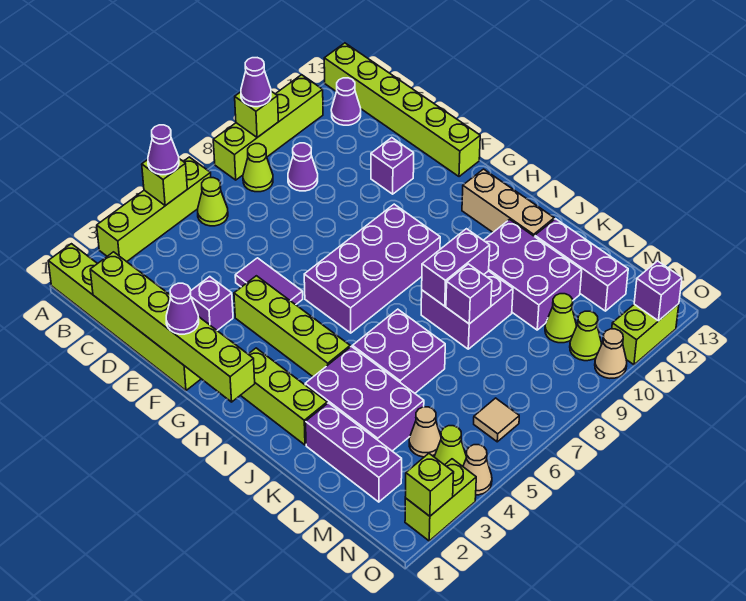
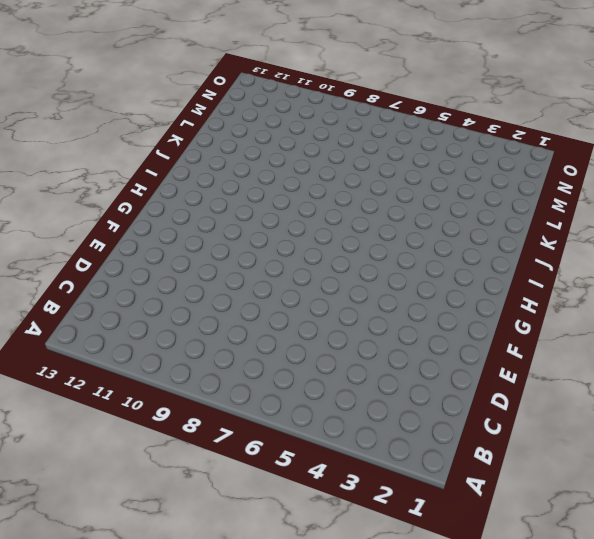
none -> lime brick A1:F1 level 1
none -> lime brick A3:A6 level 1
none -> lime brick A8:A11 level 1
none -> lime brick A13:F13 level 1

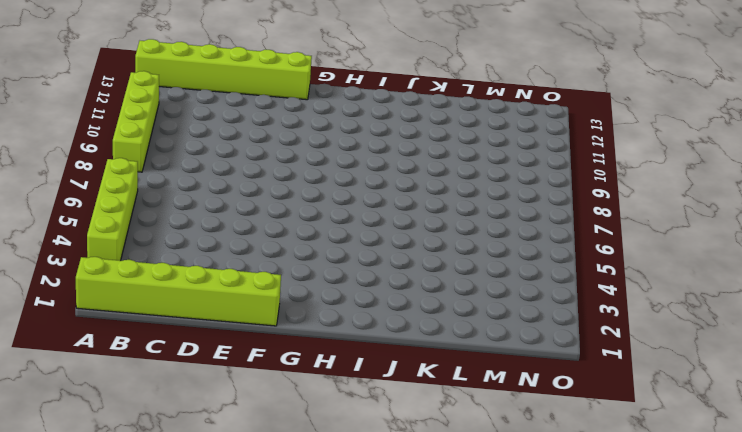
none -> lime cone B6 level 1
none -> lime cone B8 level 1
none -> purple cone B12 level 1
none -> purple cone C9 level 1

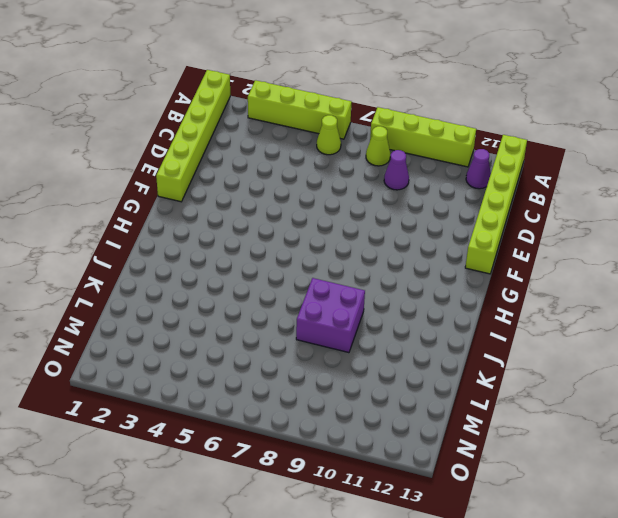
none -> purple brick E3 level 1
none -> purple tile E5:F5 level 1
none -> purple brick E11 level 1
none -> lime brick F4:I4 level 1

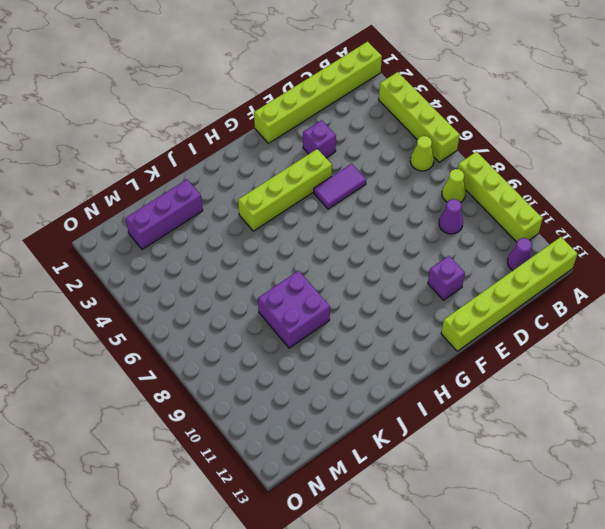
none -> purple brick G6:H9 level 1
none -> lime brick H2:J2 level 1
none -> tan brick H12:J12 level 1
none -> purple brick J3:L4 level 1

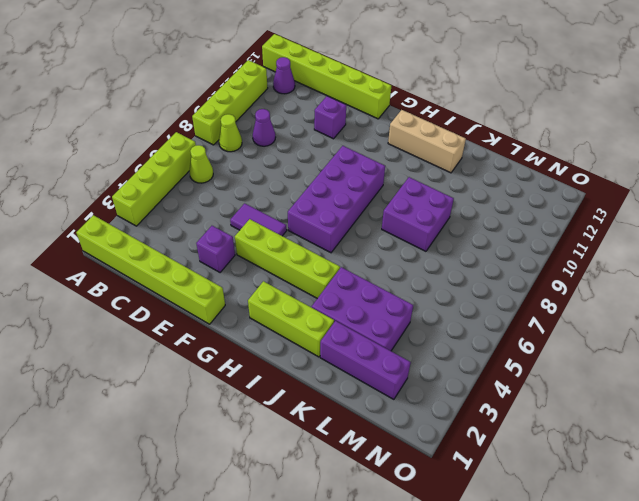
none -> purple brick J5:K6 level 1
none -> purple brick J10:L11 level 1
none -> purple brick K12:M12 level 1
none -> tan cone M4 level 1

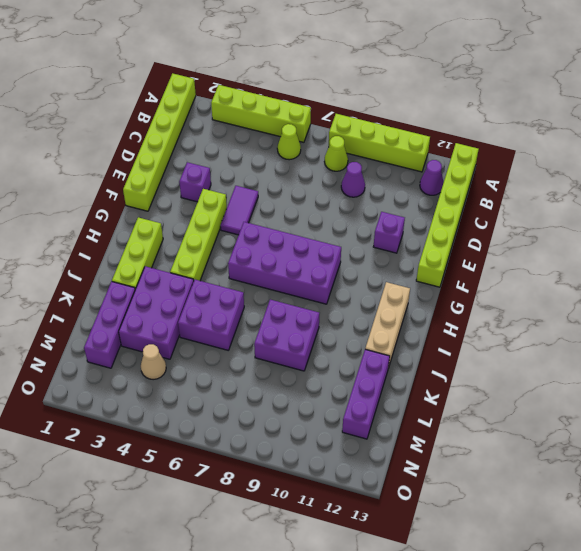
none -> purple brick J10:L11 level 1
none -> lime cone M10 level 1
none -> lime cone N4 level 1
none -> tan tile N6 level 1

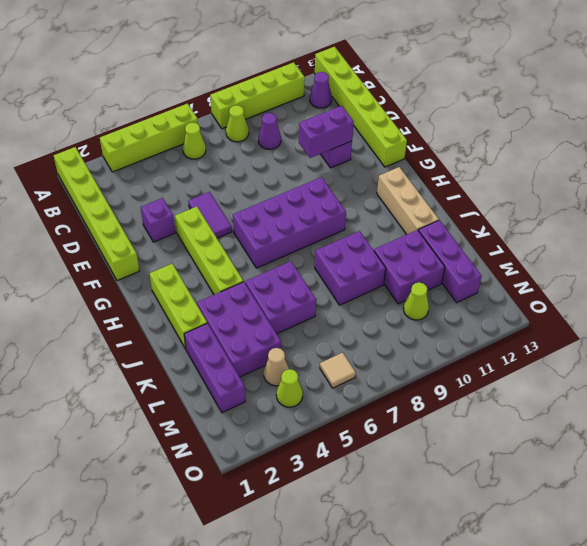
purple brick E10:E11 level 2 -> purple brick J8:J9 level 2
purple brick K10:L11 level 1 -> purple brick J10:L11 level 1
none -> lime cone N10 level 1
none -> lime brick O2:O3 level 1
none -> tan cone O4 level 1
none -> tan cone O10 level 1

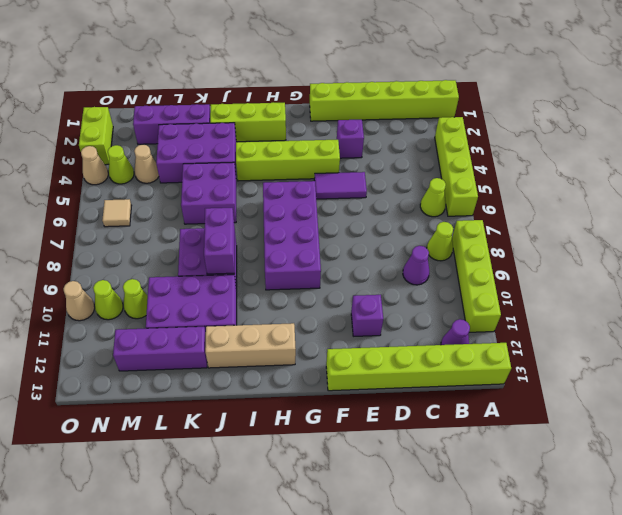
none -> lime brick O11:O12 level 1
none -> lime brick A5 level 2
none -> lime brick A9 level 2
none -> lime brick C1:H1 level 2

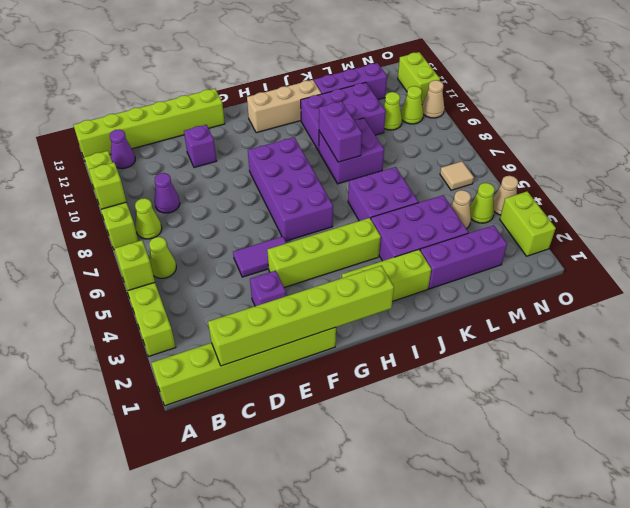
none -> purple brick K8 level 2
none -> lime brick O2 level 2
none -> purple brick O12 level 2
none -> purple cone A5 level 3

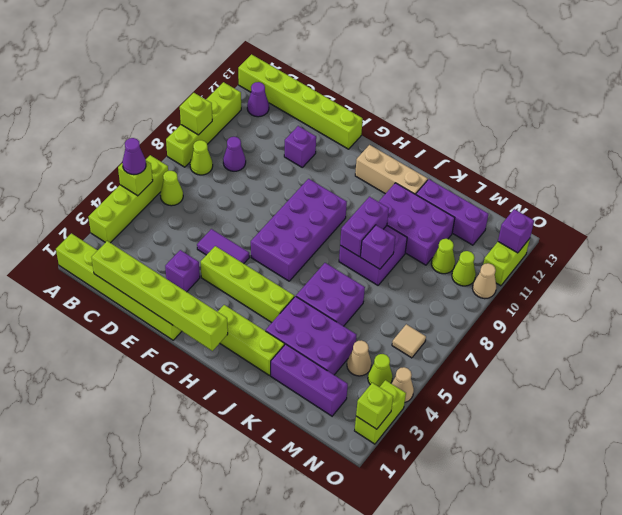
none -> purple cone A9 level 3
none -> purple cone F1 level 3

